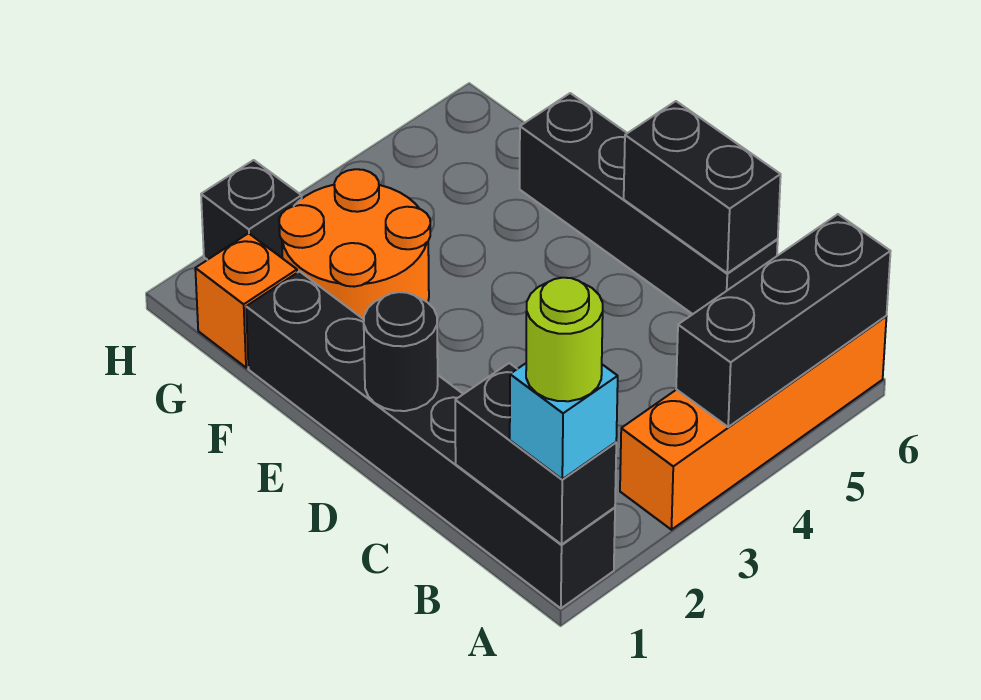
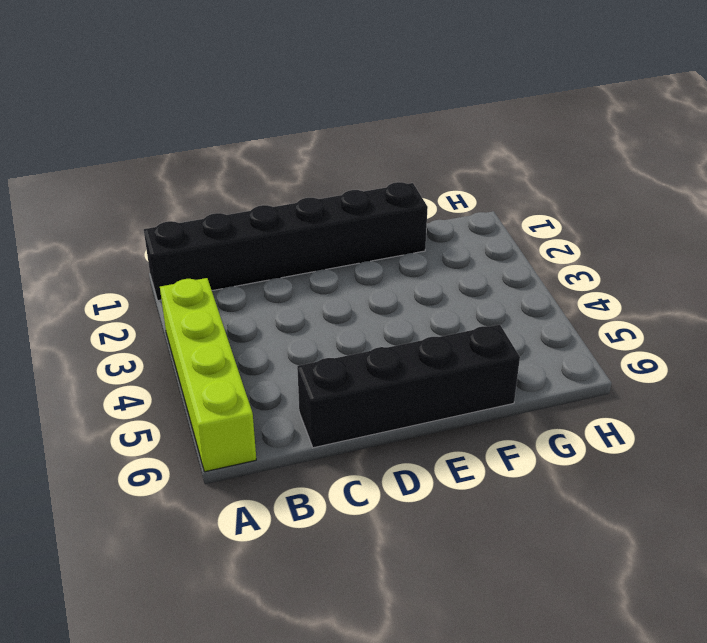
lime brick A3:A6 level 1 -> orange brick A3:A6 level 1
none -> orange round brick F2:G3 level 1
none -> orange brick G1 level 1
none -> black brick H2 level 1

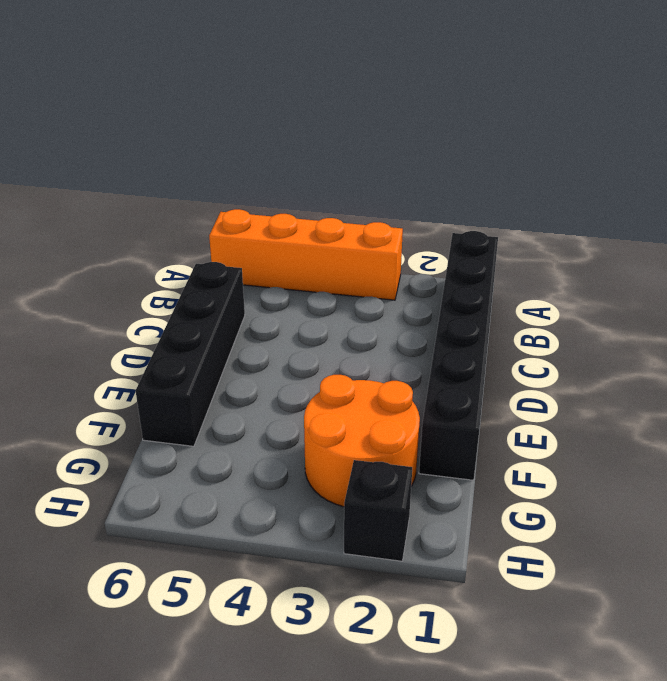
none -> orange brick G1 level 1
none -> black brick A1:B1 level 2
none -> black brick A4:A6 level 2

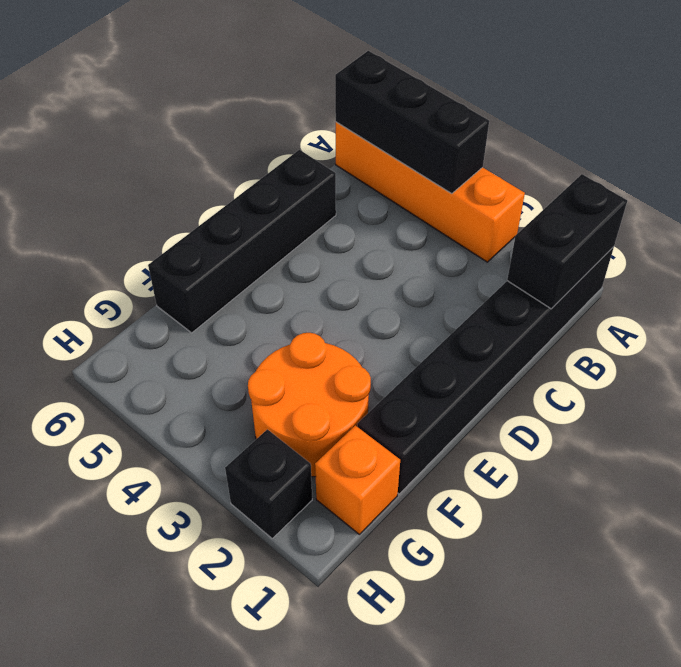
none -> black brick C6:D6 level 2
none -> black round brick D1 level 2
none -> cyan brick A1 level 3

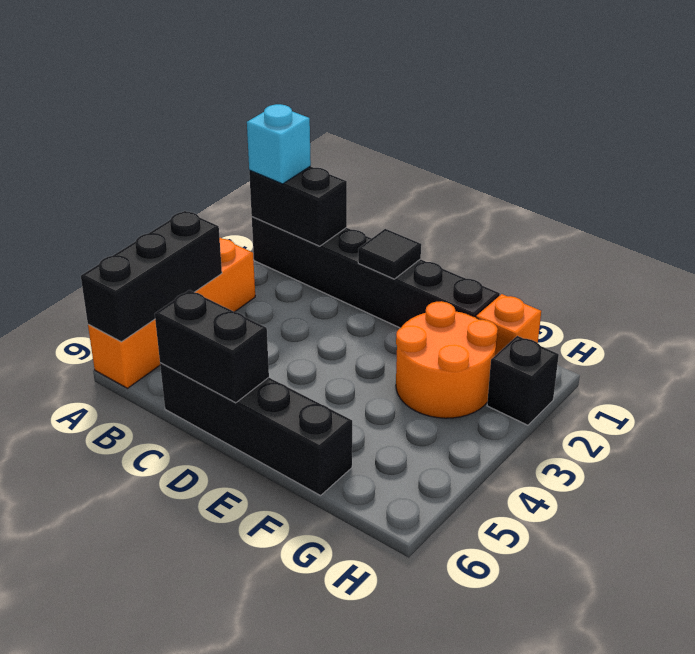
black tile D1 level 2 -> black round brick D1 level 2
none -> lime round brick A1 level 4

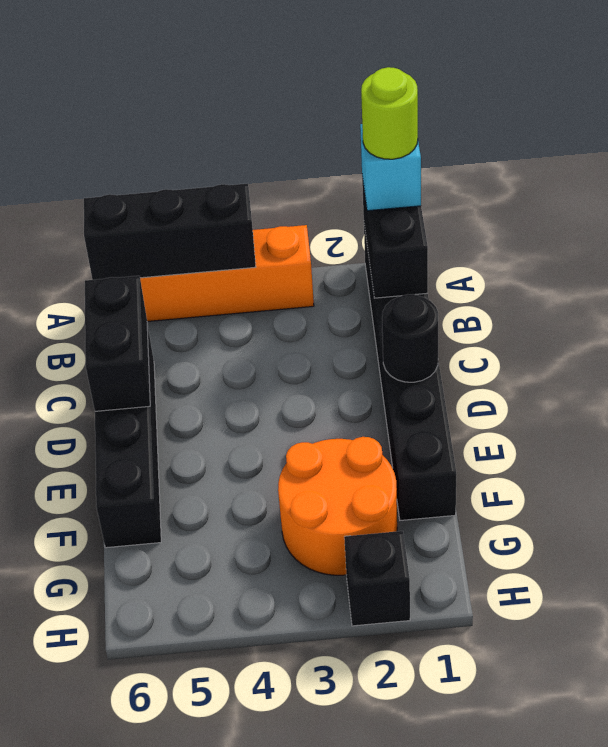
none -> orange brick G1 level 1

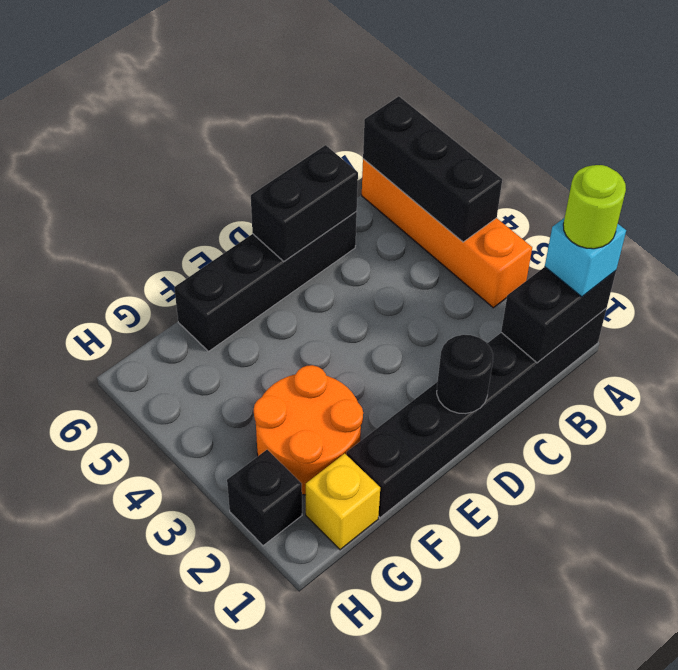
yellow brick G1 level 1 -> orange brick G1 level 1

